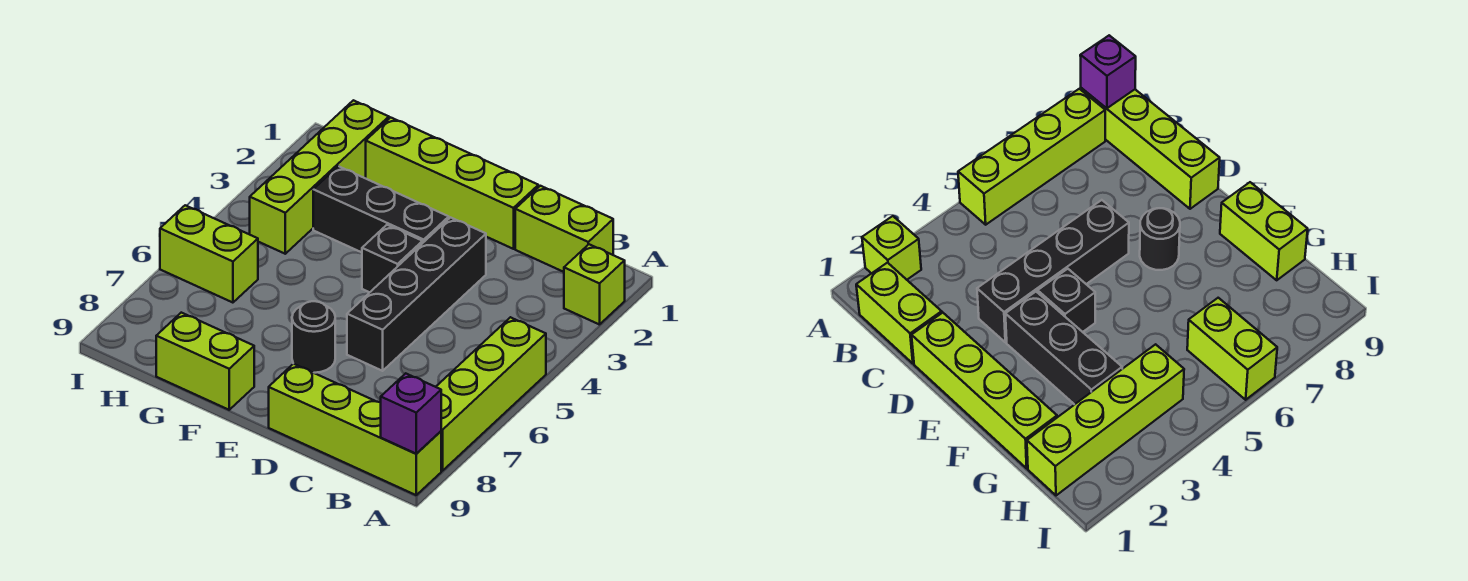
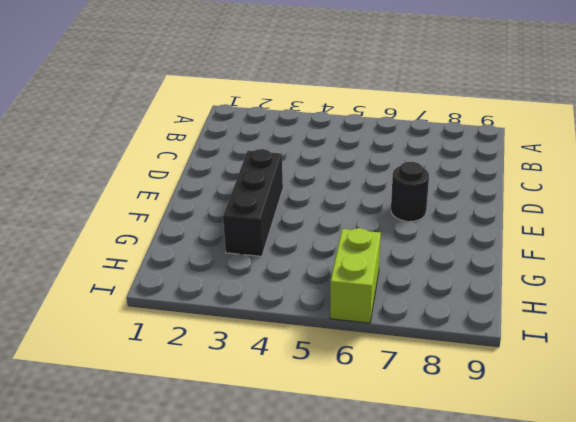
none -> lime brick A2 level 1
none -> lime brick A5:A8 level 1
none -> lime brick A9:D9 level 1

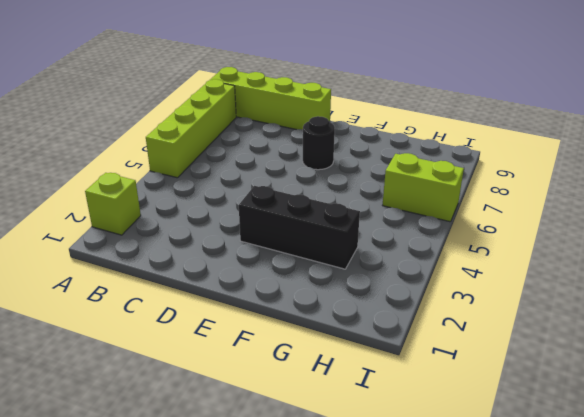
none -> lime brick B1:C1 level 1
none -> lime brick D1:G1 level 1
none -> black brick D3:D6 level 1

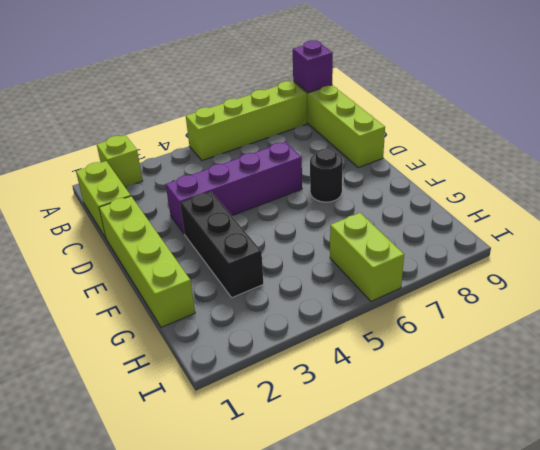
purple brick D3:D6 level 1 -> black brick D3:D6 level 1
none -> black brick E4 level 1
none -> lime brick F9:G9 level 1
none -> lime brick H1:H4 level 1

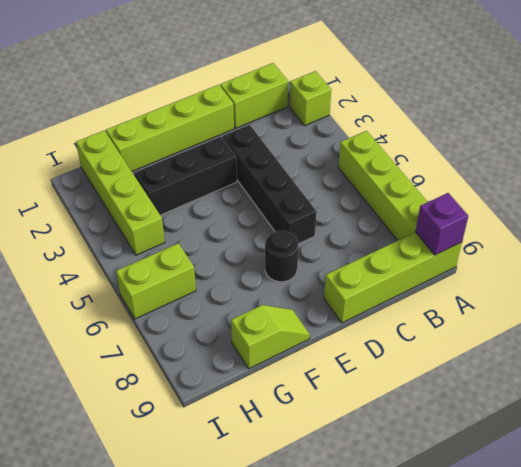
lime slope F9:G9 level 1 top G -> lime brick F9:G9 level 1
none -> black brick E4 level 1

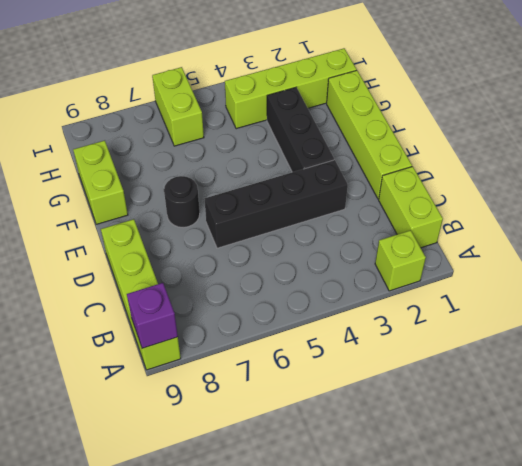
none -> lime brick A5:A8 level 1
none -> black brick E4 level 1

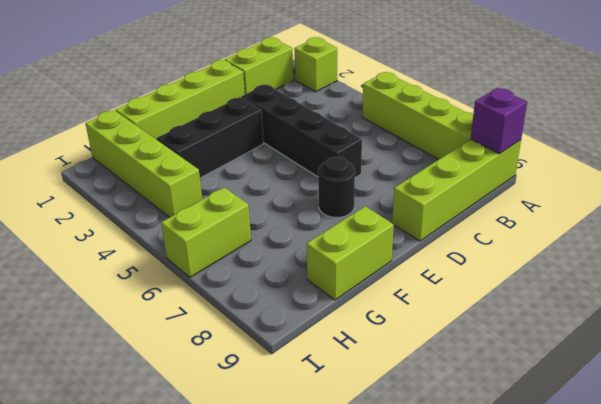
none -> black brick E4 level 1

